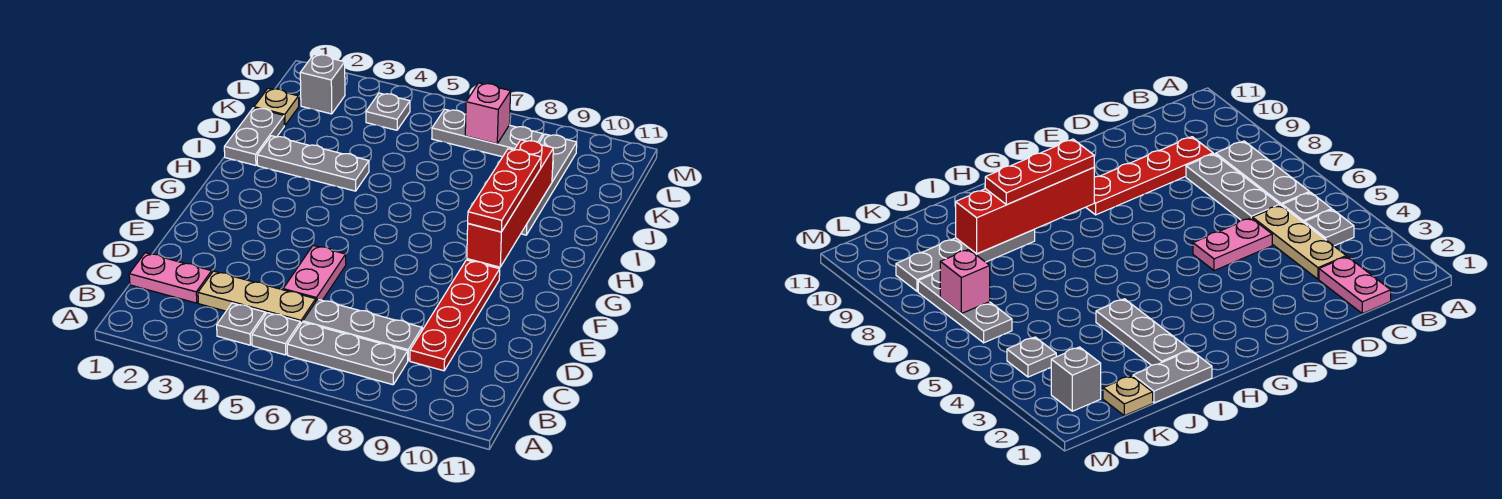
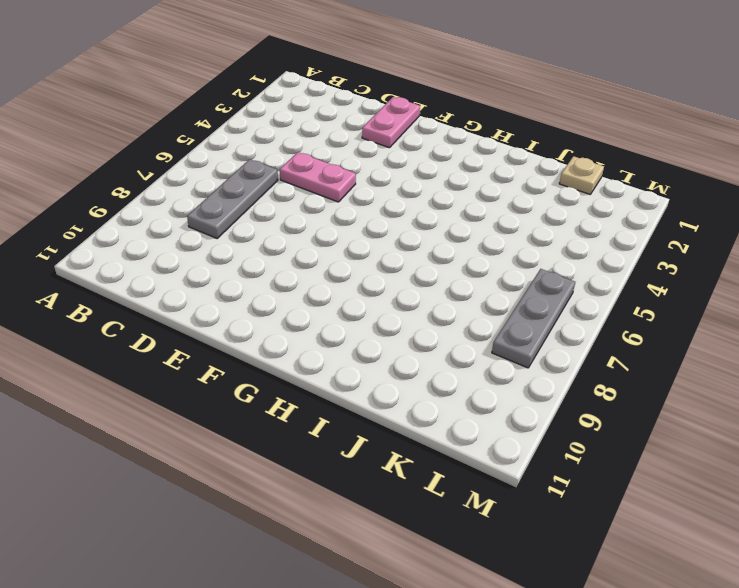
pink plate E1:E2 level 1 -> pink plate C1:C2 level 1
none -> grey plate B4 level 1
none -> grey plate B5 level 1
none -> grey plate B6:B8 level 1

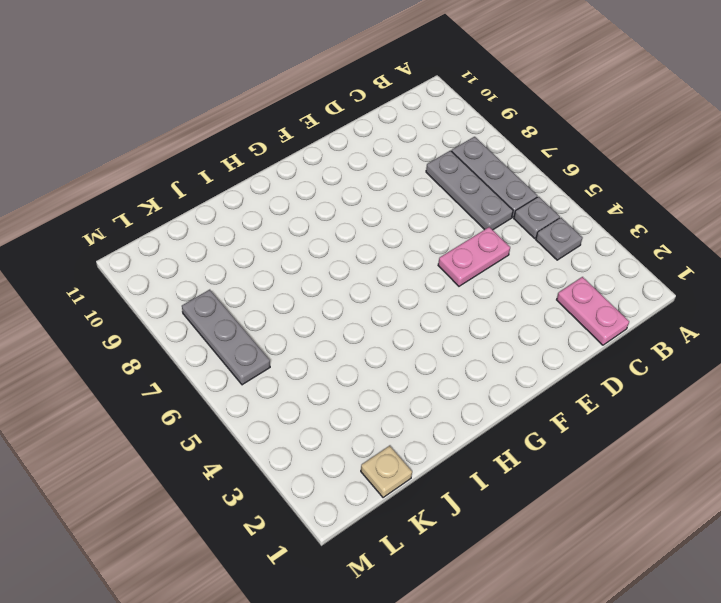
none -> tan plate C3:C5 level 1
none -> red plate C9:F9 level 1
none -> grey plate I1:J1 level 1

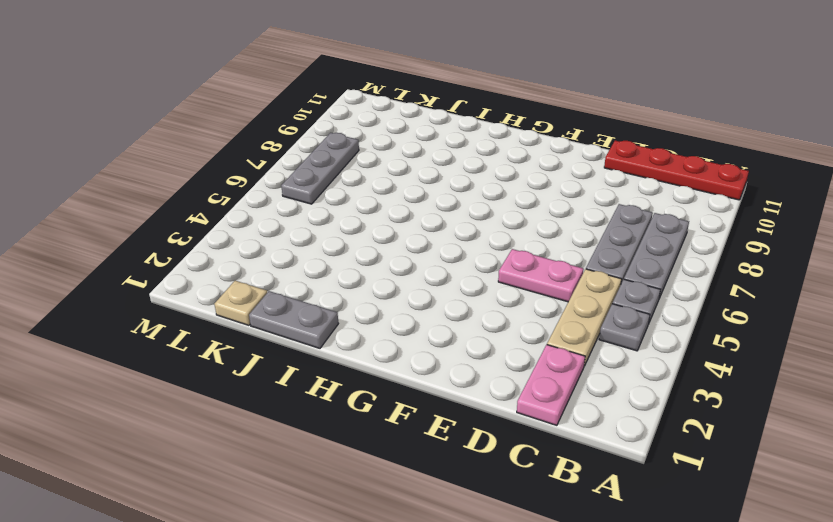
red plate A11:D11 level 1 -> red plate C9:F9 level 1
none -> grey plate I2:I4 level 1
none -> grey plate I9:L9 level 1
none -> grey brick L2 level 1

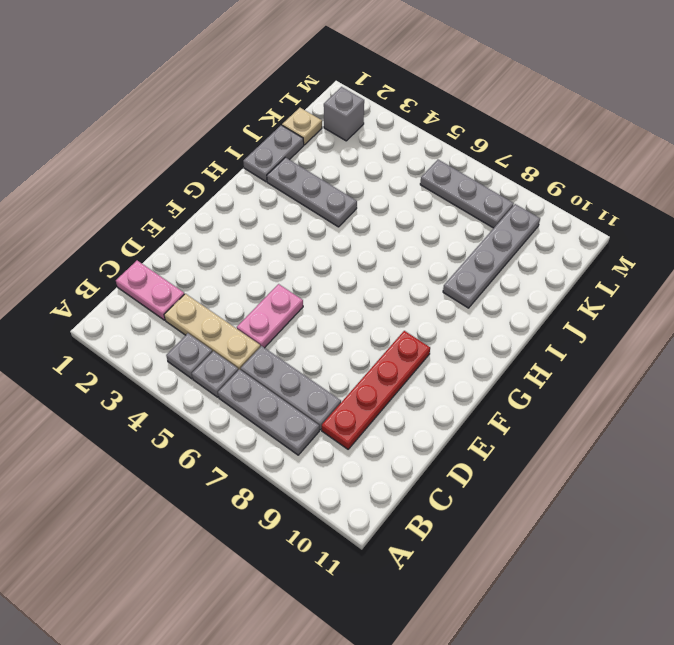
none -> grey plate L4 level 1
none -> red brick G9:J9 level 2
none -> pink brick L7 level 2

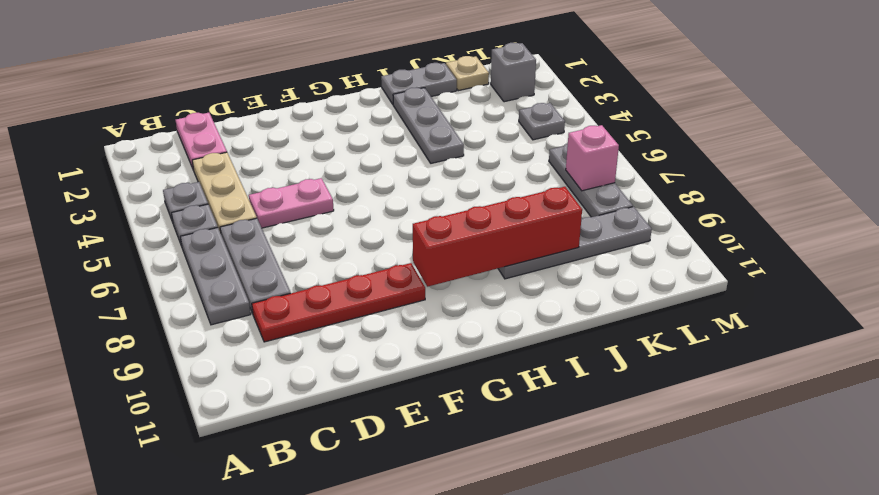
none -> red plate G9:I9 level 3

